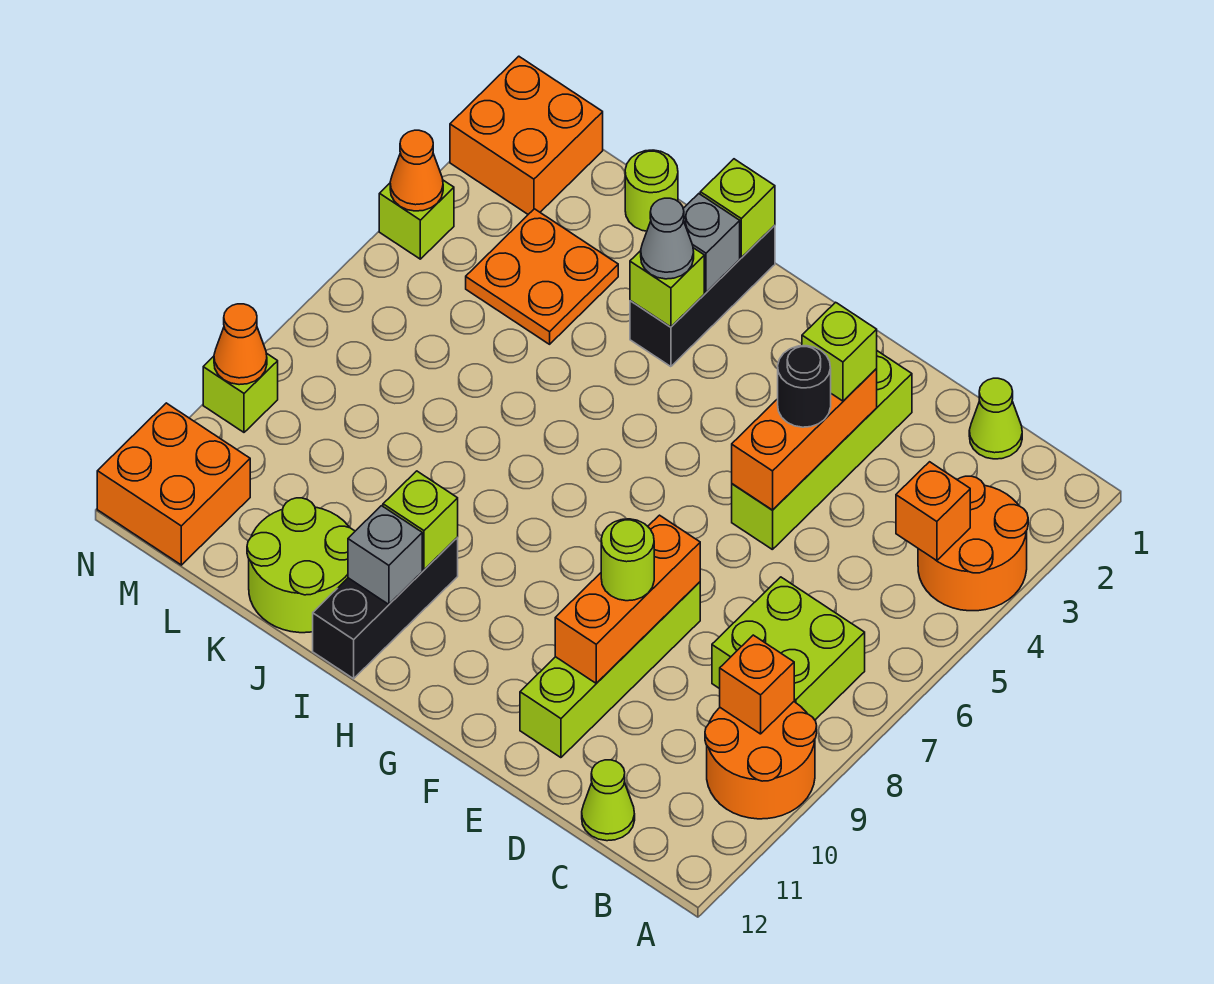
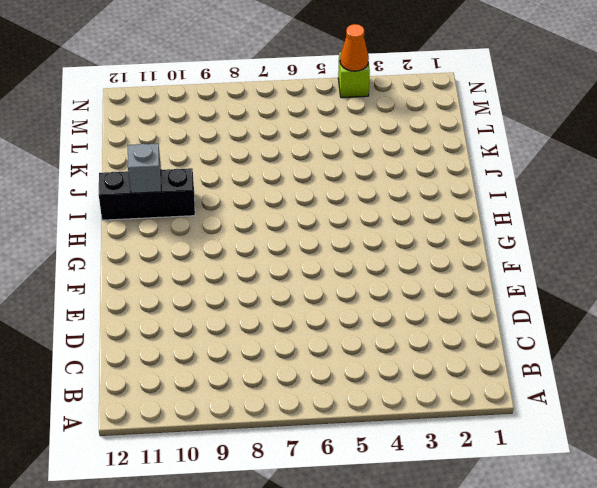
none -> orange round brick A3:B4 level 1
none -> orange round brick A9:B10 level 1
none -> lime brick B7:C8 level 1
none -> lime cone C1 level 1

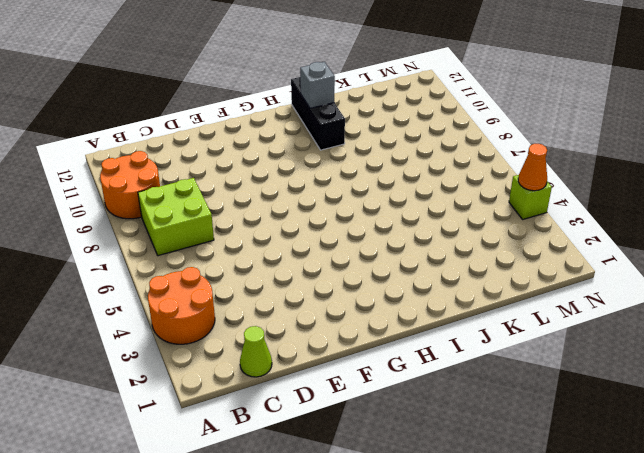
none -> lime cone C12 level 1
none -> lime brick E2:E5 level 1
none -> lime brick E8:E11 level 1
none -> black brick I1:I3 level 1

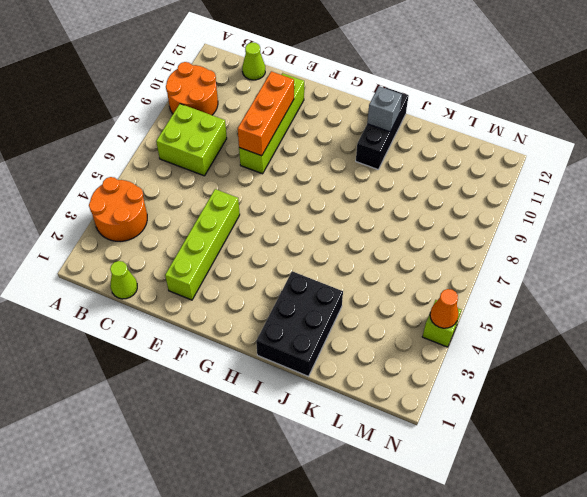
black brick I1:J3 level 1 -> black brick I1:I3 level 1
none -> lime round brick J11:K12 level 1
none -> lime round brick K1 level 1
none -> orange plate K3:L4 level 1
none -> orange brick M1:N2 level 1

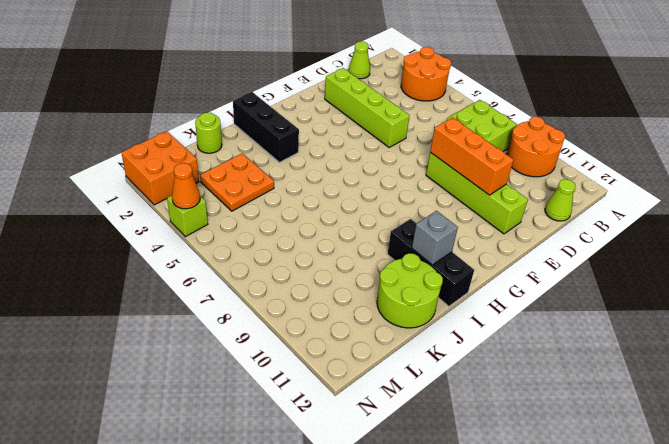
none -> orange brick M11:N12 level 1
none -> lime brick N9 level 1
none -> orange brick B4 level 2
none -> orange brick B9 level 2

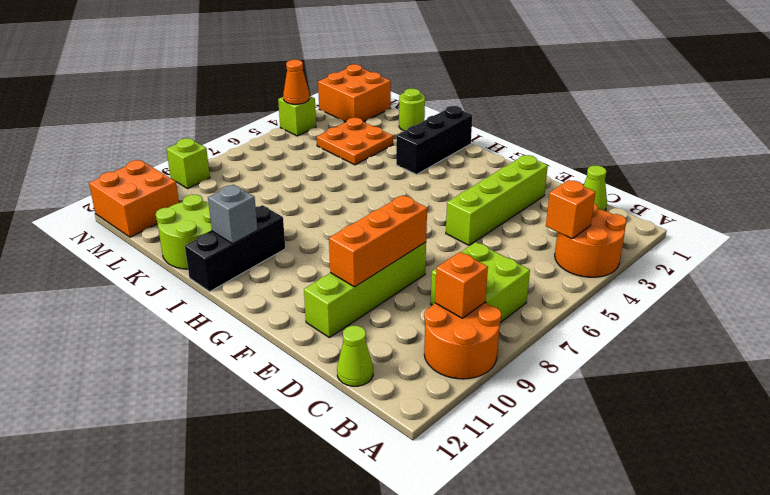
none -> orange brick E3:E5 level 2
none -> lime brick I1 level 2
none -> grey brick I2 level 2
none -> lime brick I3 level 2

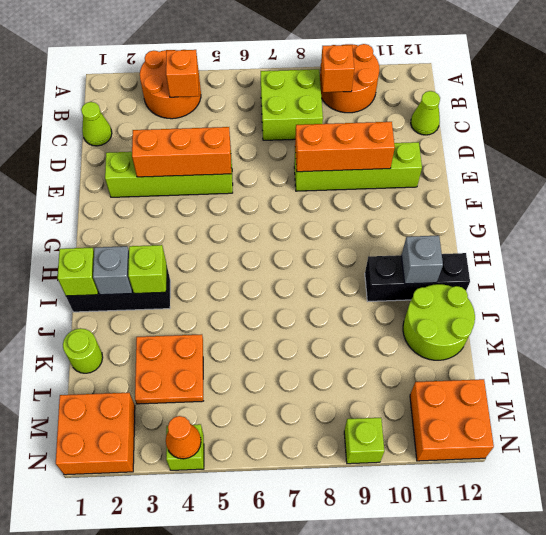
none -> lime brick I10 level 2
none -> orange cone N9 level 2
none -> lime brick E3 level 3
none -> black round brick E4 level 3

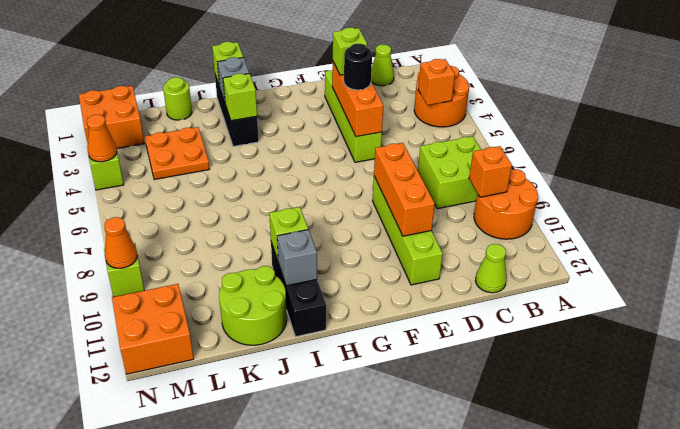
none -> lime round brick E9 level 3
none -> grey cone I3 level 3

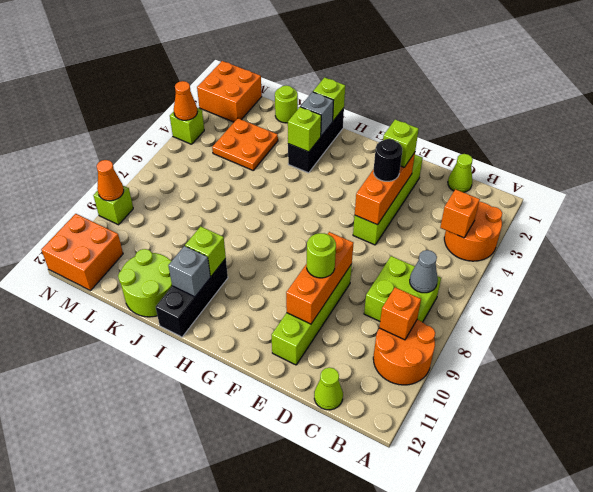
grey cone B7 level 2 -> grey cone I3 level 3

